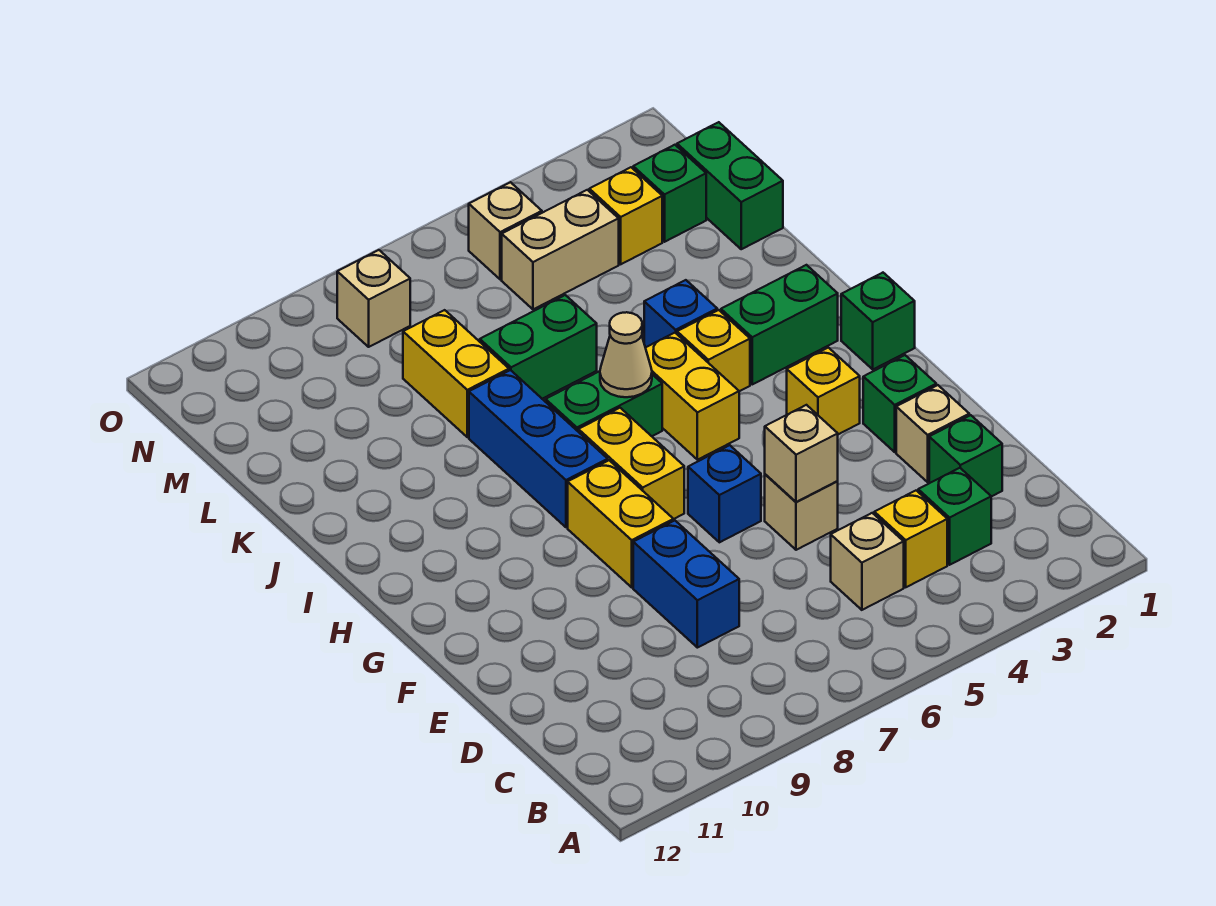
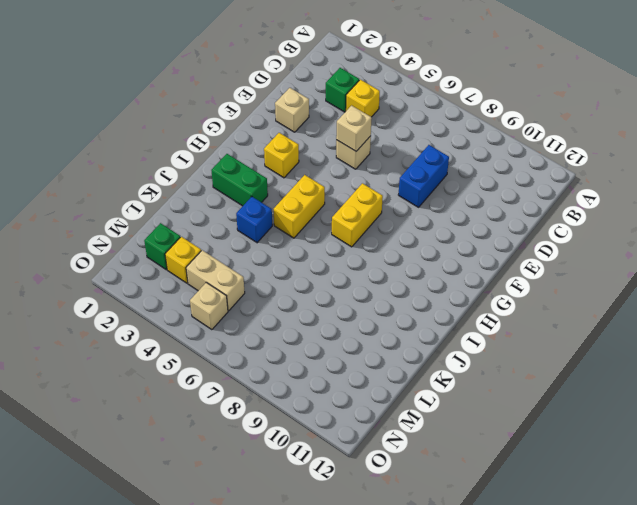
none -> tan brick C5 level 1
none -> green brick D2 level 1
none -> green brick F2 level 1

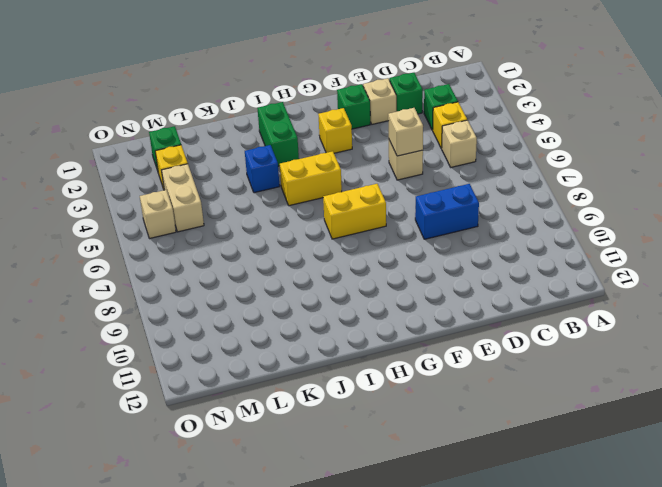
none -> blue brick F6 level 1
none -> yellow brick F8:G8 level 1
none -> green brick H1 level 1

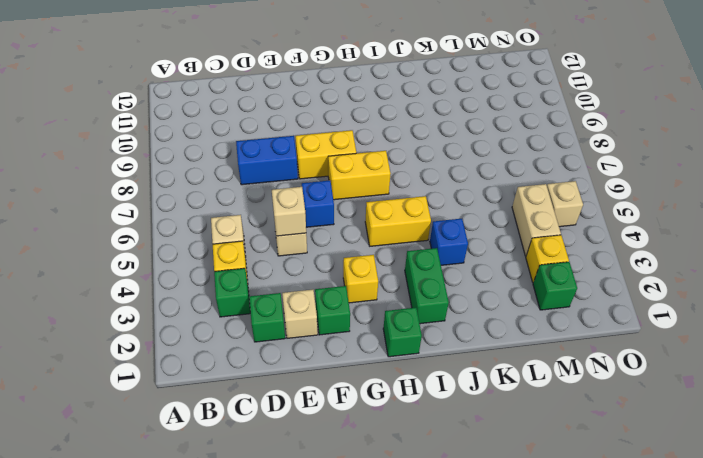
none -> blue brick H8:J8 level 1
none -> yellow brick I4 level 1
none -> green brick I6:I7 level 1

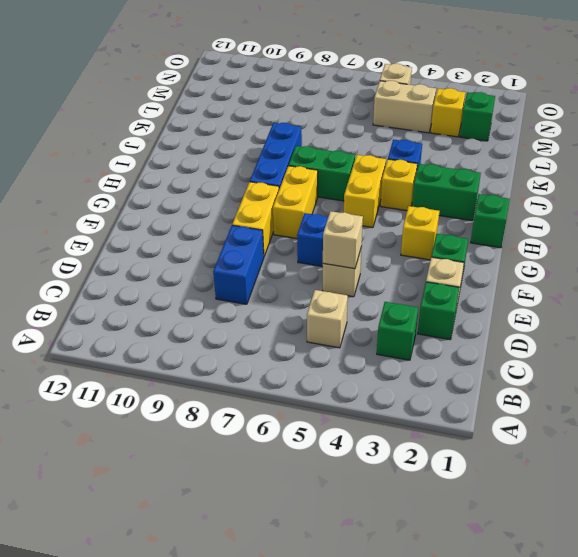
none -> yellow brick C4 level 1
none -> green brick K6:K7 level 1
none -> yellow brick K8:L8 level 1

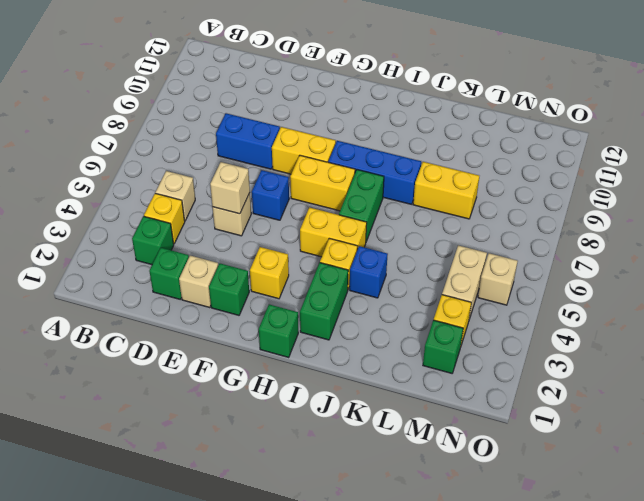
none -> green brick K6:K7 level 1
none -> green brick L1:M1 level 1
none -> tan brick N8 level 1

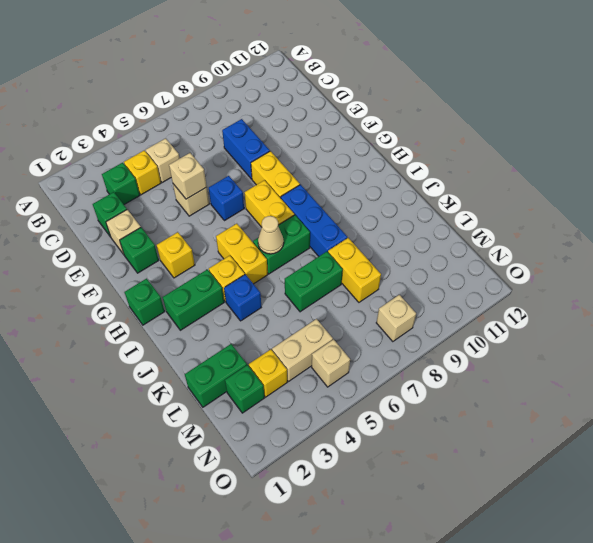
green brick L1:L2 level 1 -> green brick L1:M1 level 1

